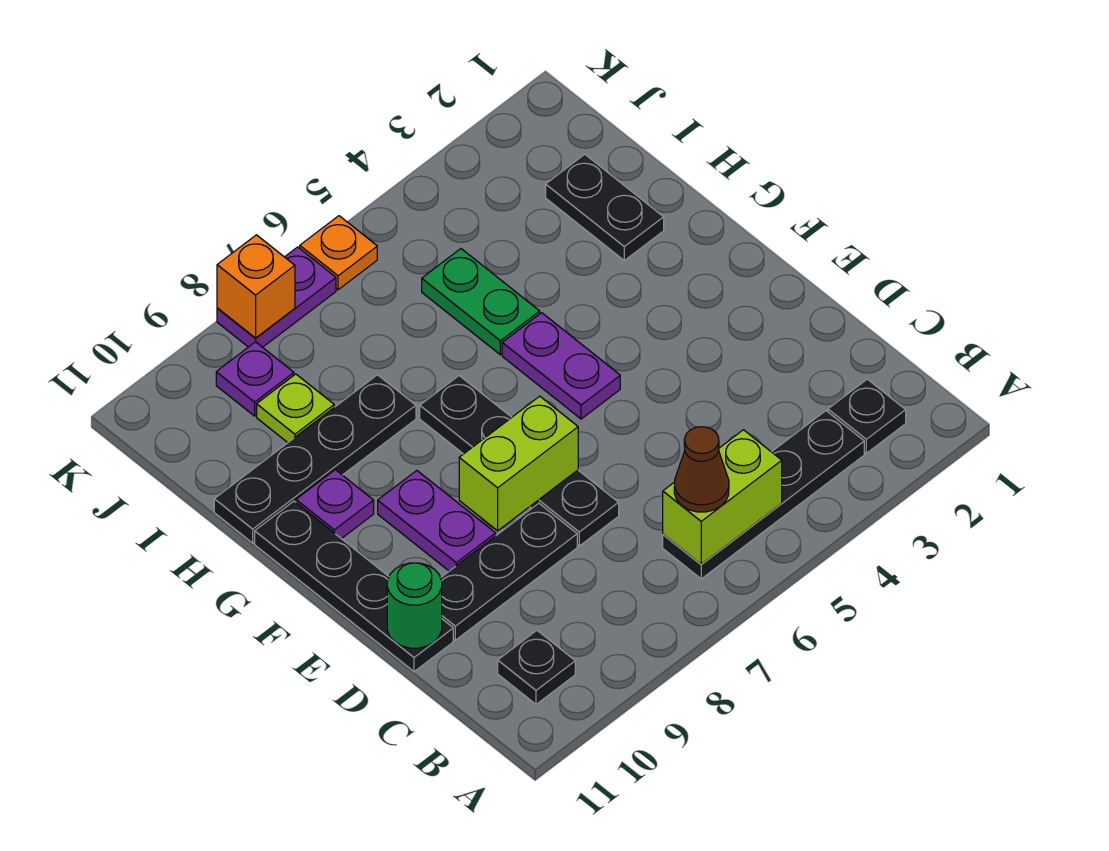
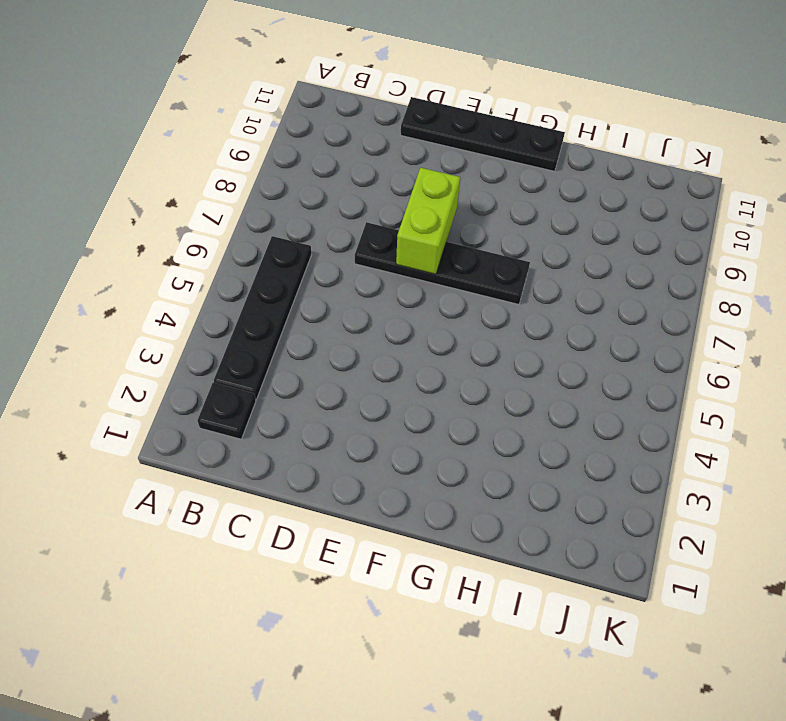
none -> black plate B10 level 1
none -> black plate D8:D10 level 1
none -> purple plate E9:F9 level 1

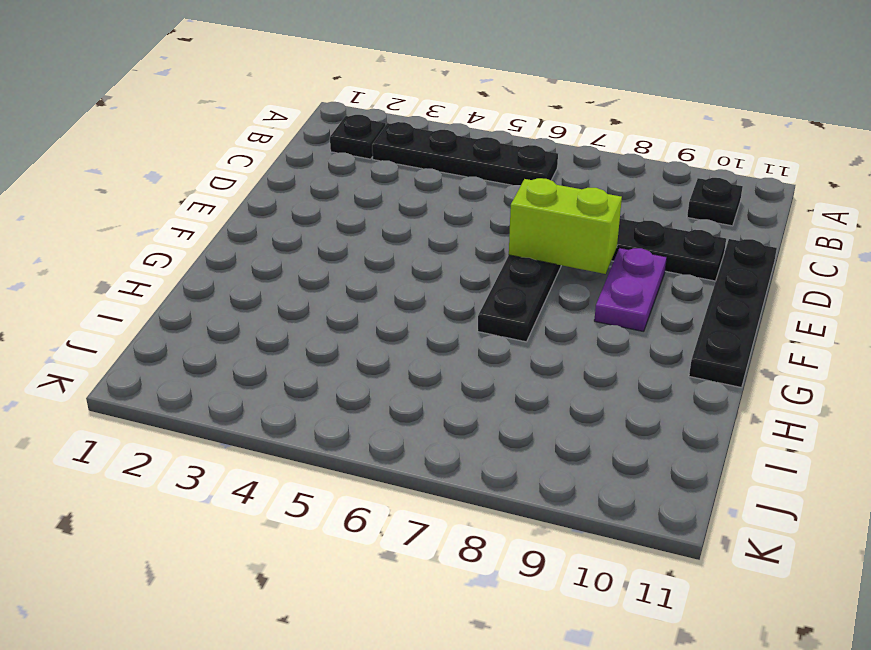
none -> purple plate F5:G5 level 1
none -> purple plate G10 level 1
none -> black plate H2:I2 level 1

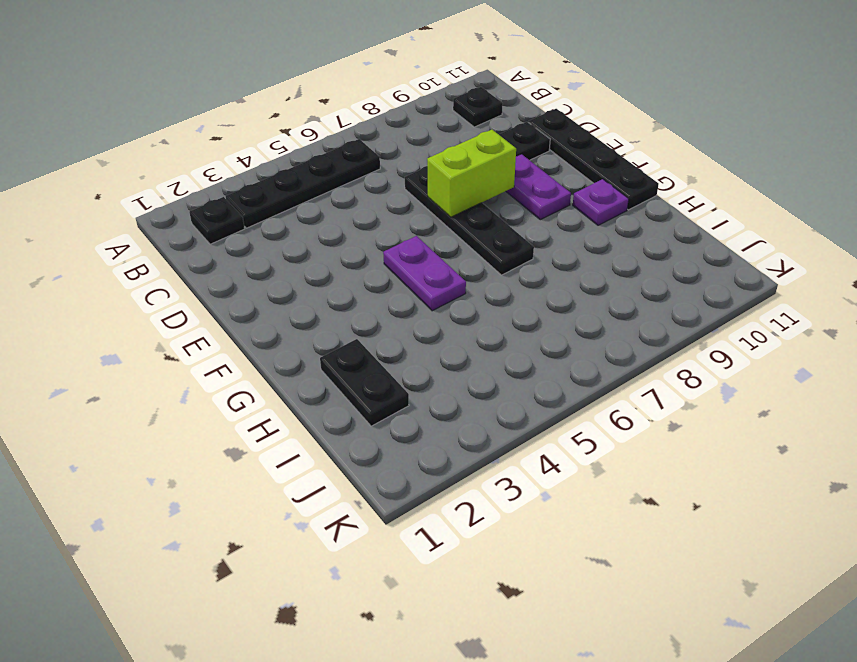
none -> green plate H5:I5 level 1
none -> black plate H8:H11 level 1
none -> lime plate I9 level 1

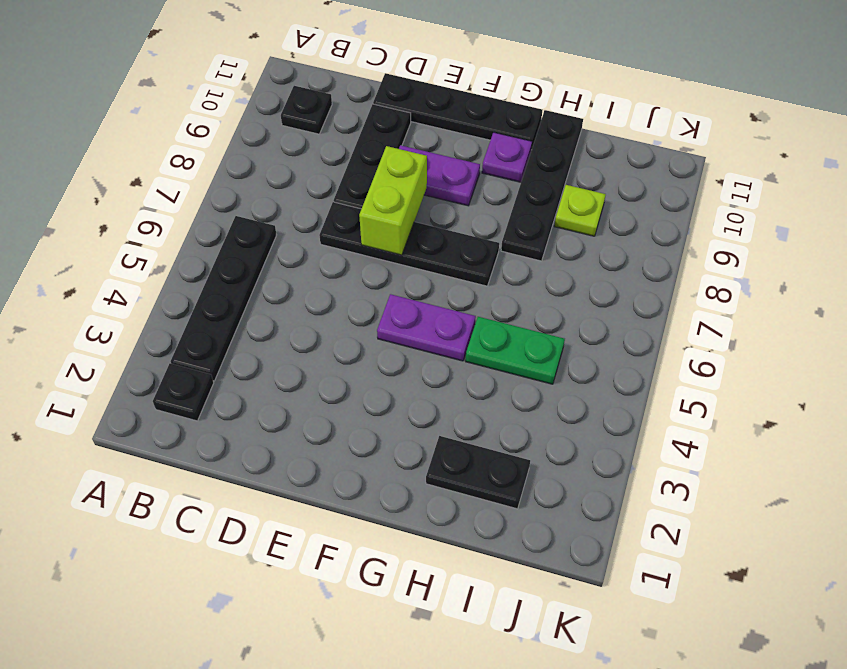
none -> purple plate J9 level 1
none -> orange plate K6 level 1
none -> purple plate K7:K8 level 1

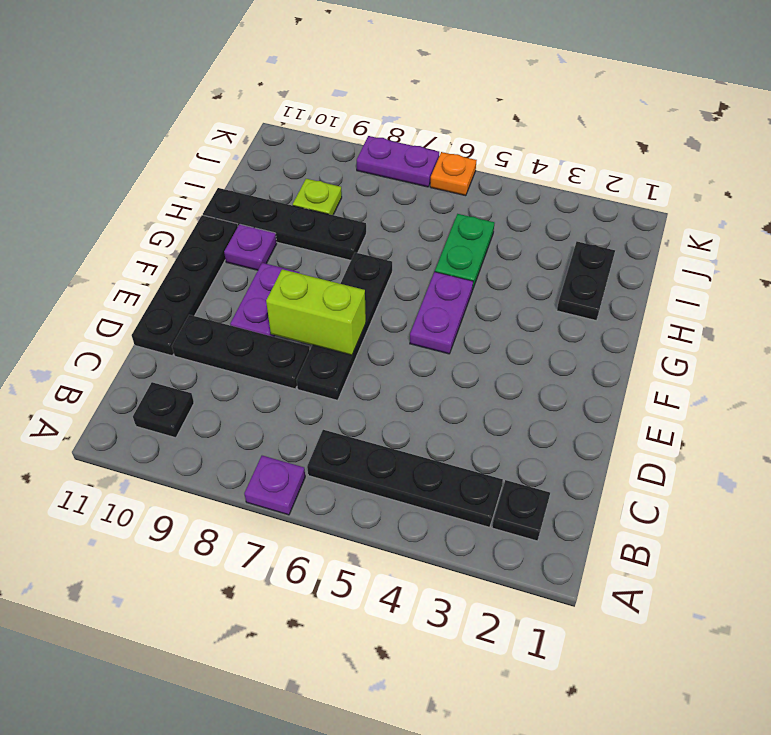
purple plate A7 level 1 -> purple plate J9 level 1
none -> lime brick B5:B6 level 2
none -> green round brick D11 level 2
none -> orange brick K8 level 2

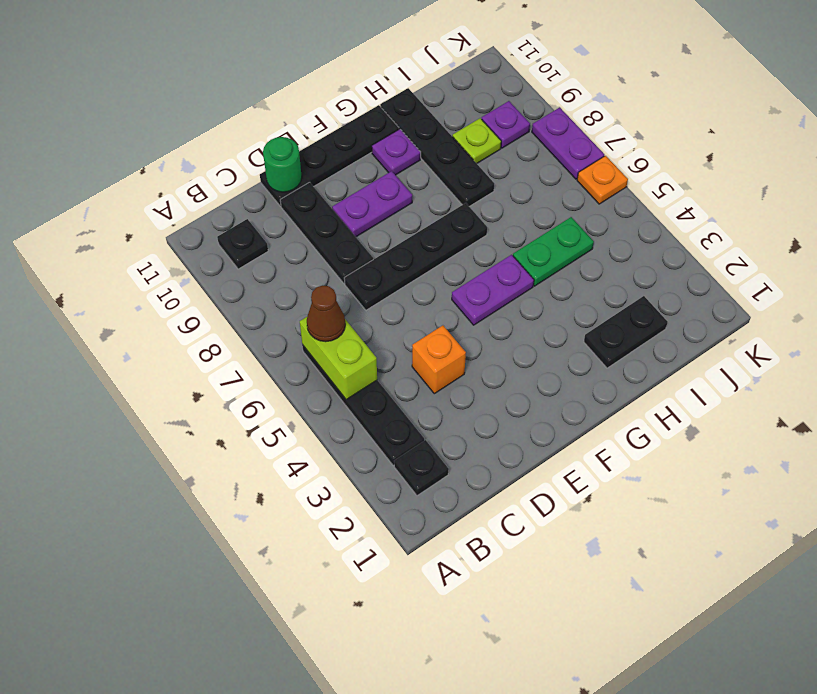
orange brick D4 level 1 -> orange brick K8 level 2
none -> lime brick E7:E8 level 2

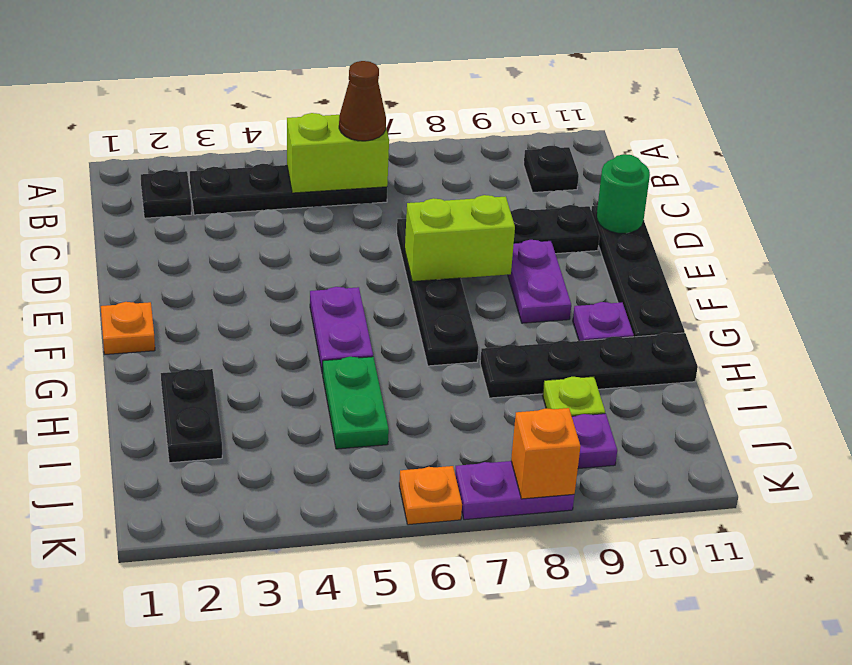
orange plate F1 level 1 -> none

